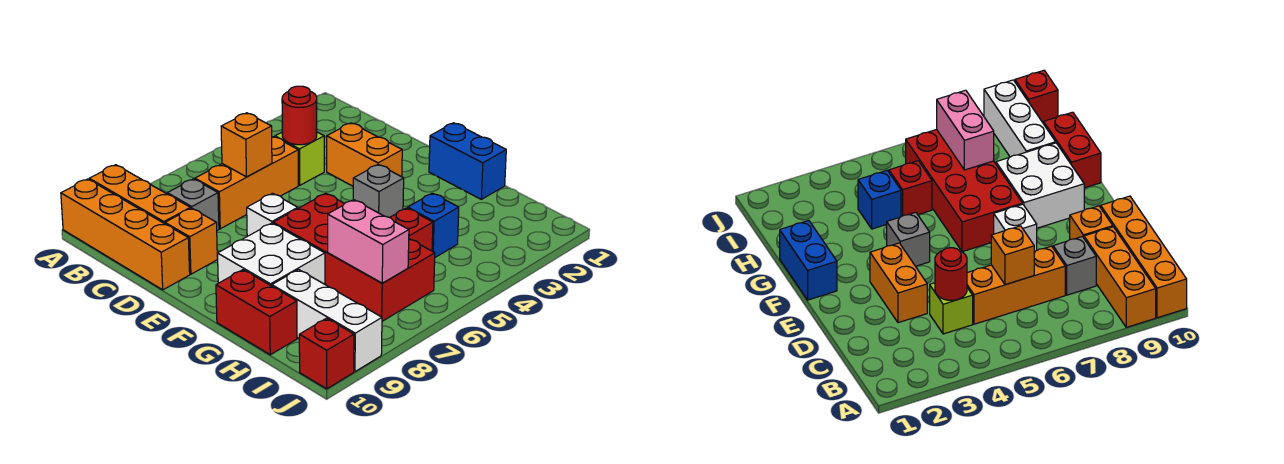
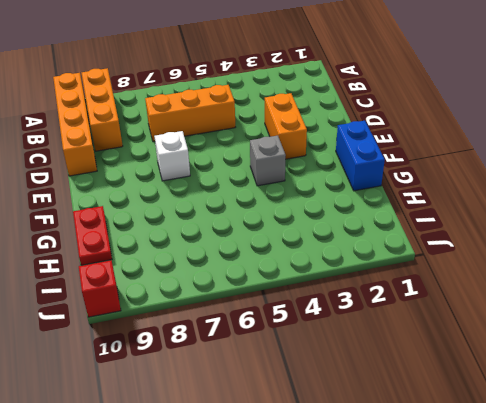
red plate G10:H10 level 1 -> red brick G10:H10 level 1
none -> lime brick C4 level 1
none -> grey brick C8 level 1
none -> orange brick D9 level 1

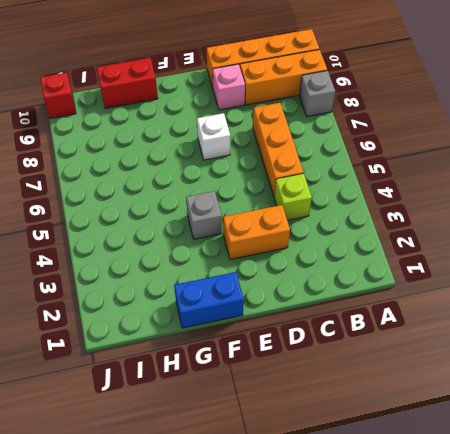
grey brick A8 level 1 -> grey brick C8 level 1
pink brick D9 level 1 -> orange brick D9 level 1
none -> red brick F6:I7 level 1
none -> white brick F8:G9 level 1
none -> blue brick H4 level 1

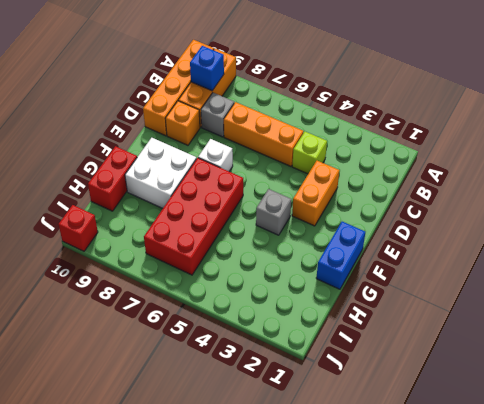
blue brick B9 level 2 -> blue brick H4 level 1
none -> red brick H5 level 1
none -> white brick H9:J9 level 1
none -> red round brick C4 level 2

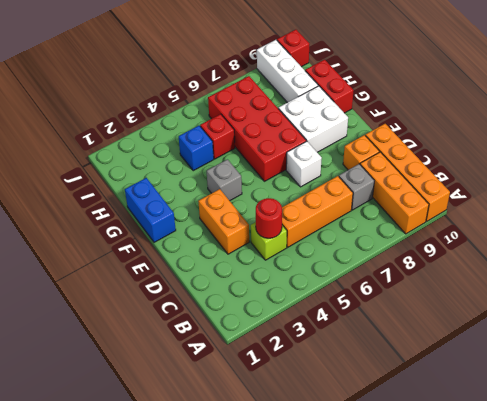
none -> orange brick C6 level 2
none -> pink brick H7:I7 level 2

